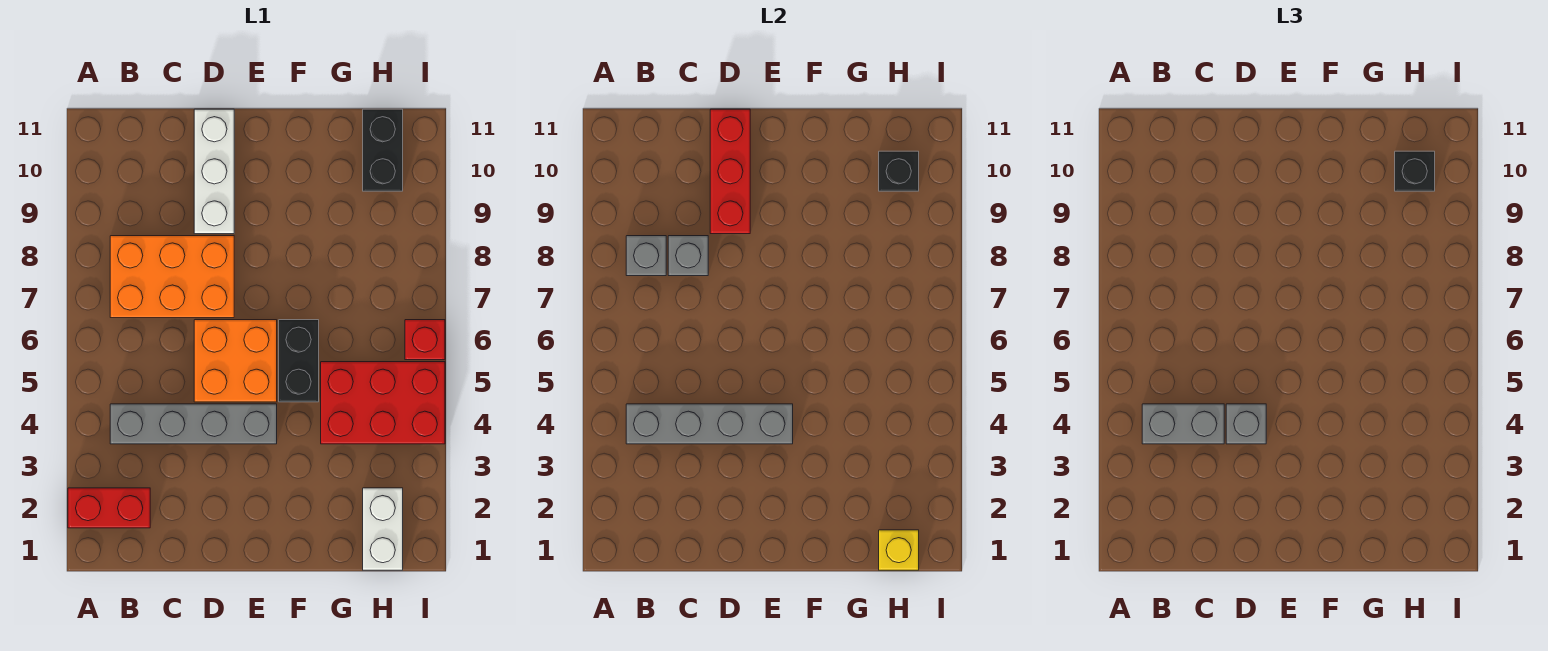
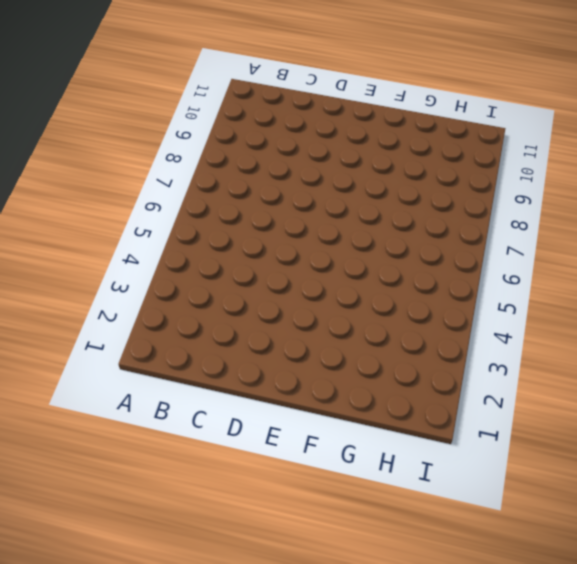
none -> red brick A2:B2 level 1
none -> grey brick B4:E4 level 1
none -> orange brick B7:D8 level 1

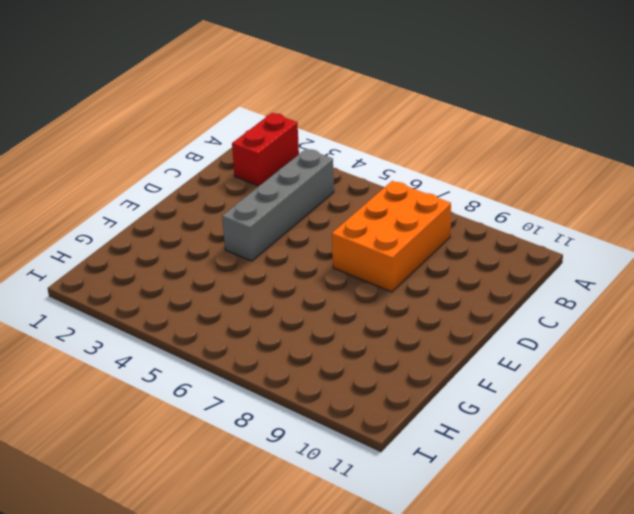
none -> orange brick D5:E6 level 1
none -> white brick D9:D11 level 1
none -> black brick F5:F6 level 1

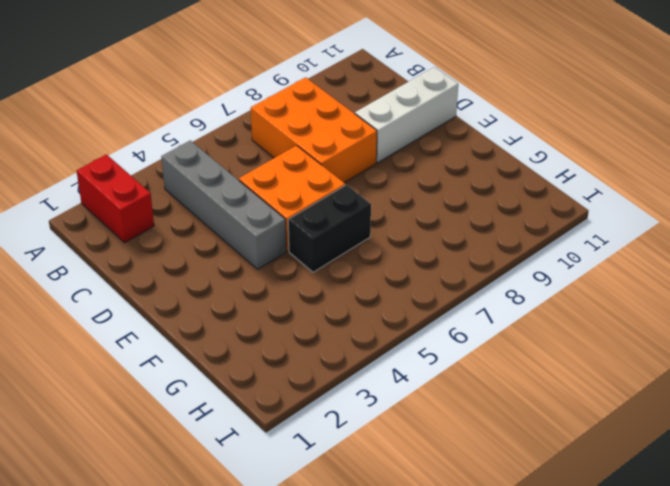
none -> red brick G4:I5 level 1
none -> white brick H1:H2 level 1
none -> black brick H10:H11 level 1

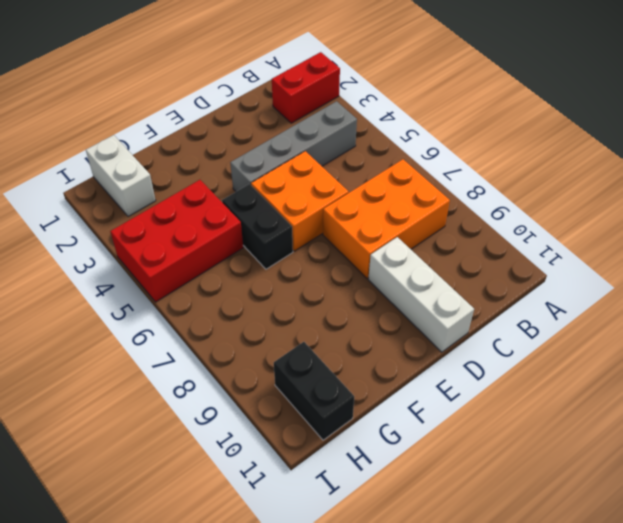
none -> red brick I6 level 1
none -> grey brick B4:E4 level 2
none -> grey brick B8 level 2

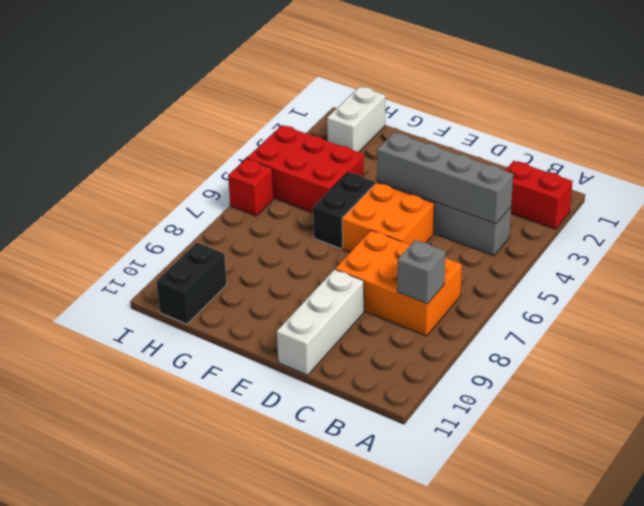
none -> grey brick C8 level 2
none -> red brick D9:D11 level 2
none -> yellow brick H1 level 2

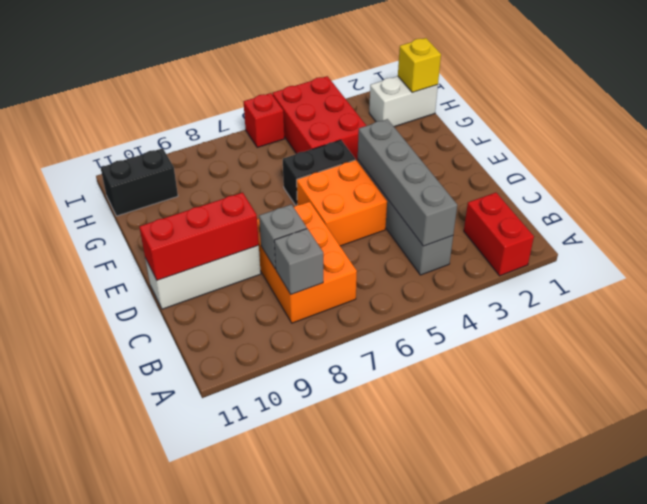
none -> black brick H10 level 2
none -> grey brick B4:C4 level 3
none -> grey brick D4 level 3

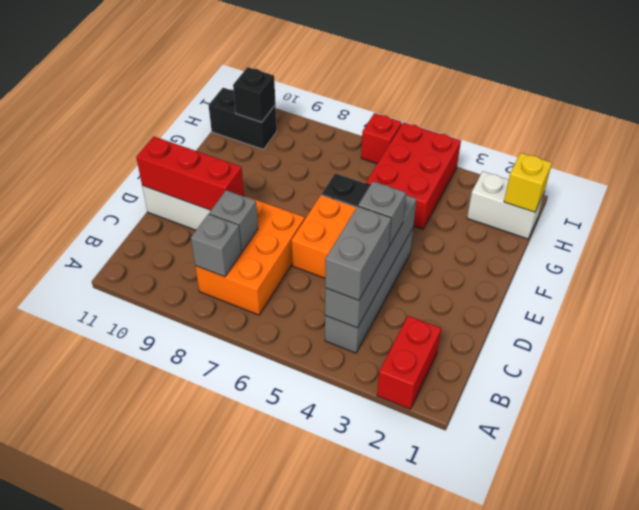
none -> black brick H10 level 3

